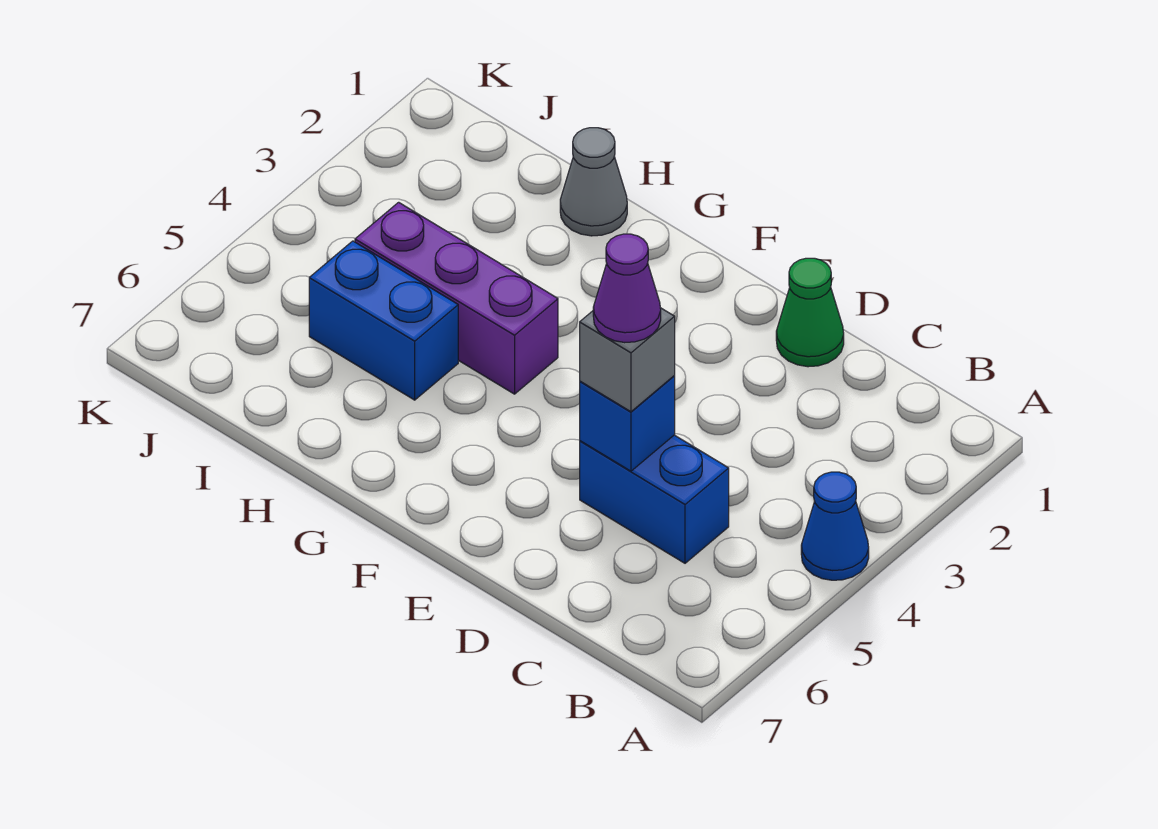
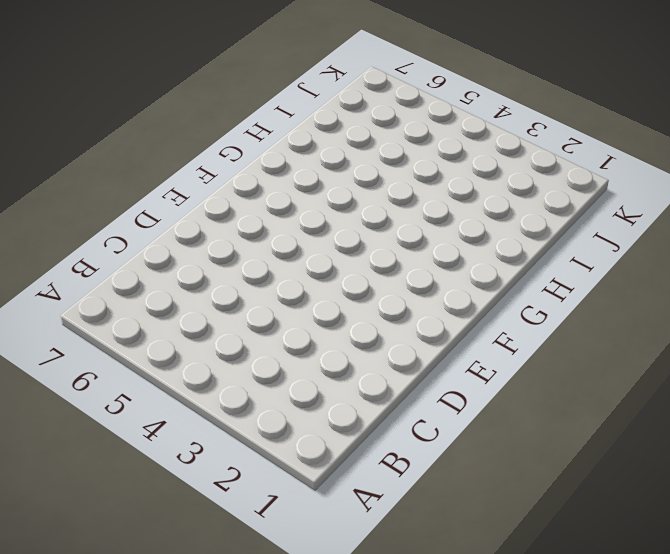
none -> blue cone A4 level 1
none -> blue brick C5:D5 level 1

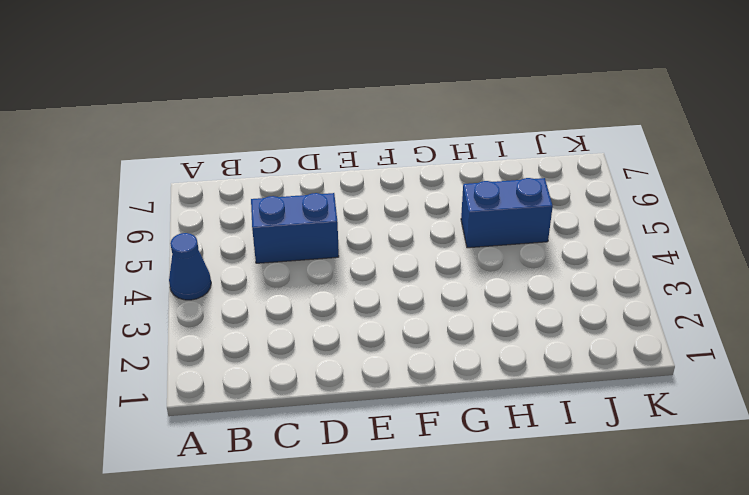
none -> green cone D1 level 1
none -> purple brick G4:I4 level 1

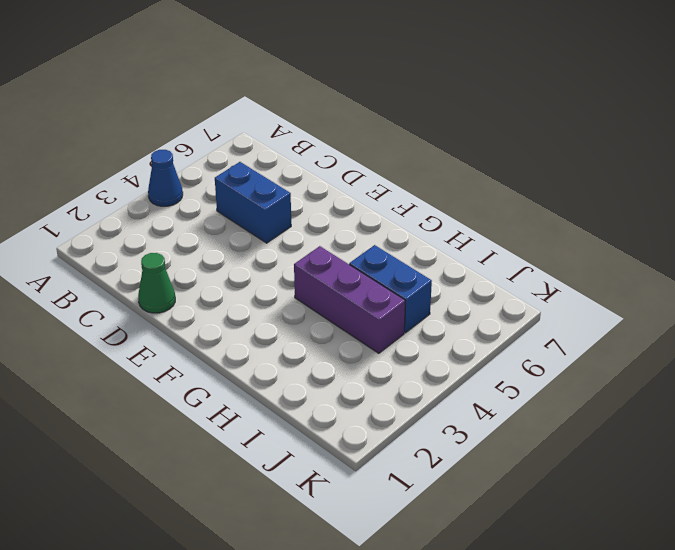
none -> grey cone H1 level 1
none -> blue brick D5 level 2

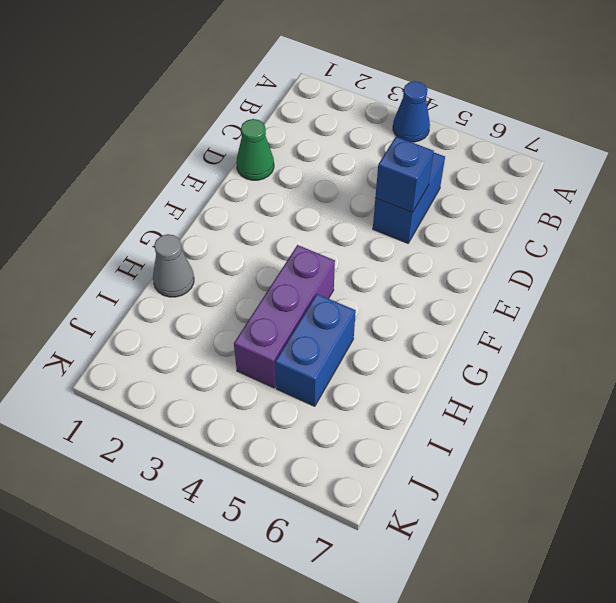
none -> grey brick D5 level 3
none -> purple cone D5 level 4

